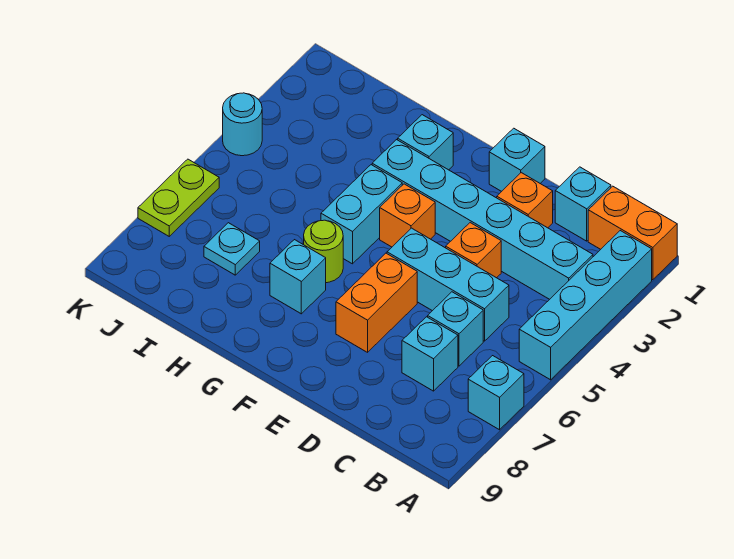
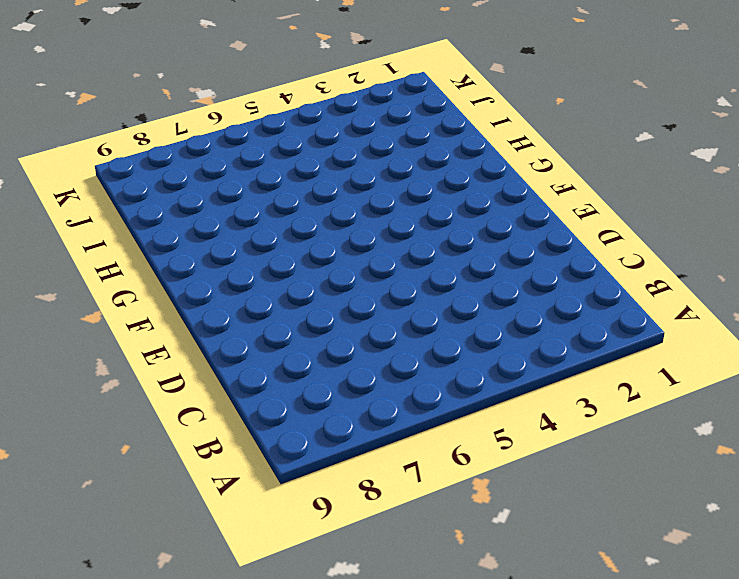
none -> orange brick A1:B1 level 1
none -> cyan brick A2:A5 level 1
none -> cyan brick A7 level 1

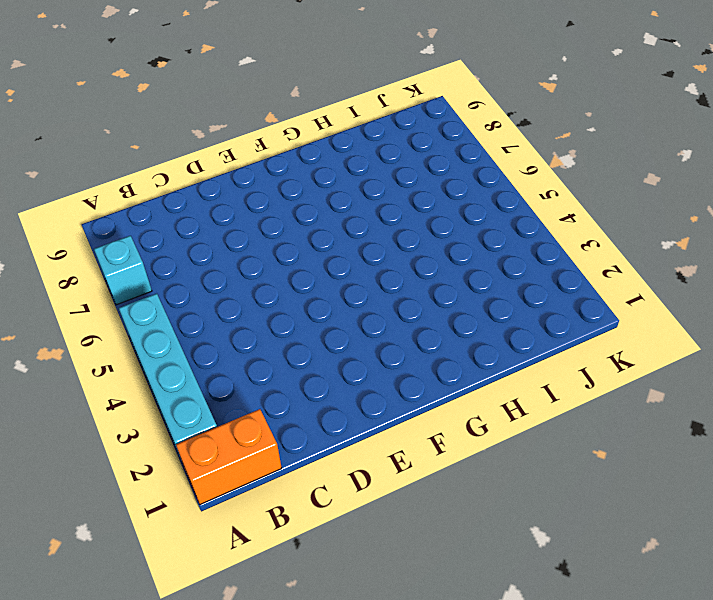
none -> cyan brick B3:G3 level 1
none -> cyan brick C1 level 1
none -> cyan brick C5:E5 level 1

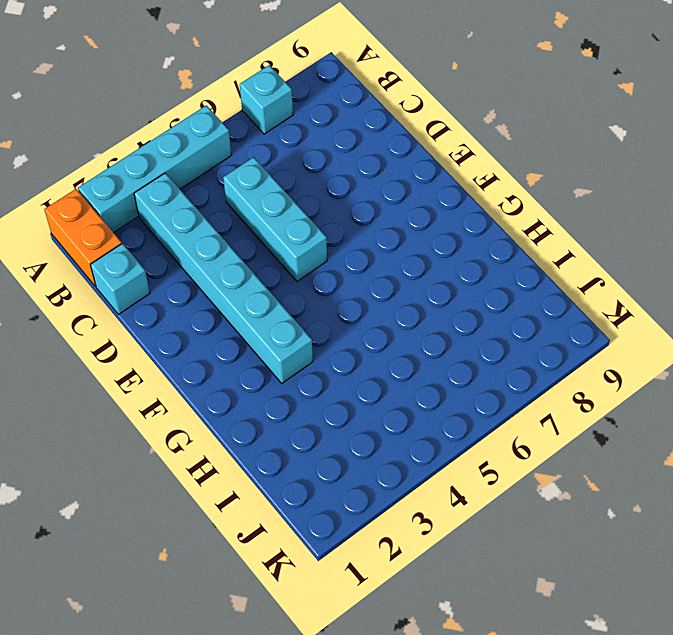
none -> cyan brick C6 level 1
none -> cyan brick C7 level 1
none -> orange brick D2 level 1

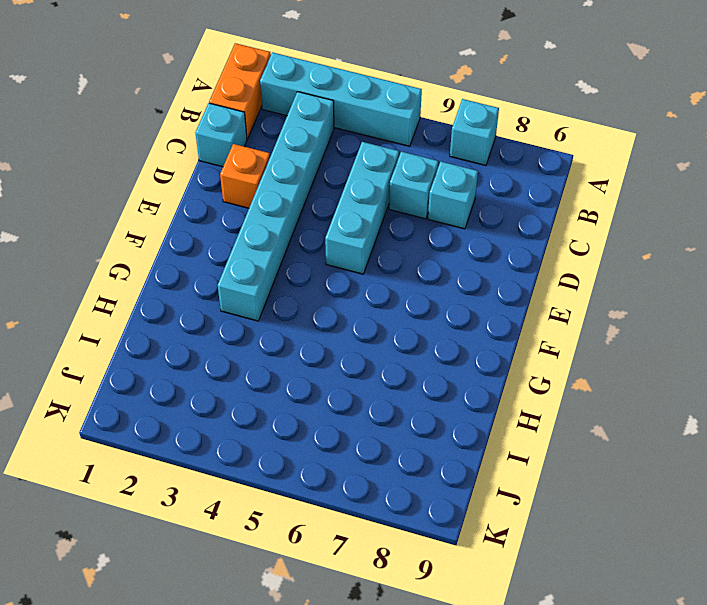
none -> orange brick D4 level 1
none -> cyan brick E1 level 1
none -> orange brick E6:E7 level 1

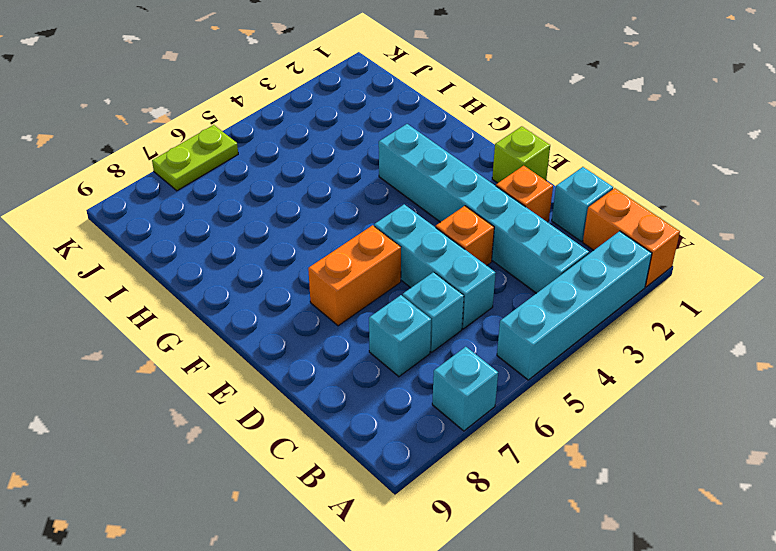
lime brick E1 level 1 -> cyan brick E1 level 1
none -> orange brick F4 level 1
none -> cyan brick G2 level 1
none -> cyan brick G4:G5 level 1

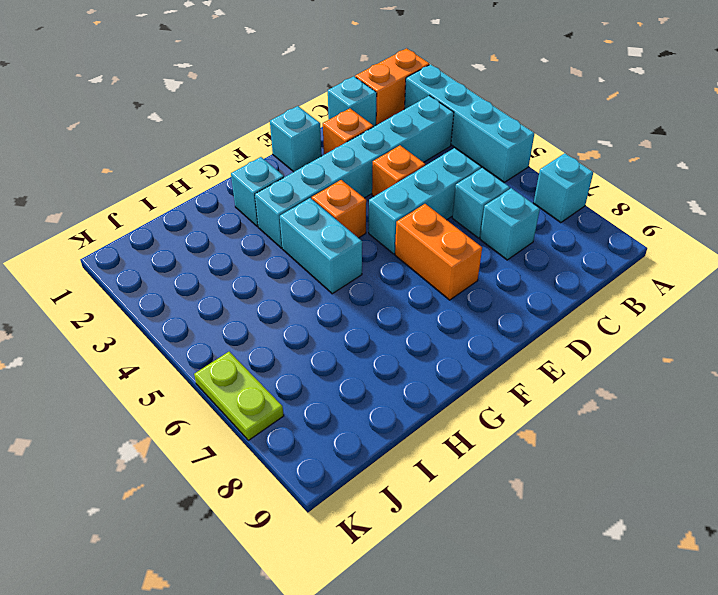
none -> lime round brick G6 level 1
none -> cyan brick G7 level 1
none -> cyan plate I7 level 1

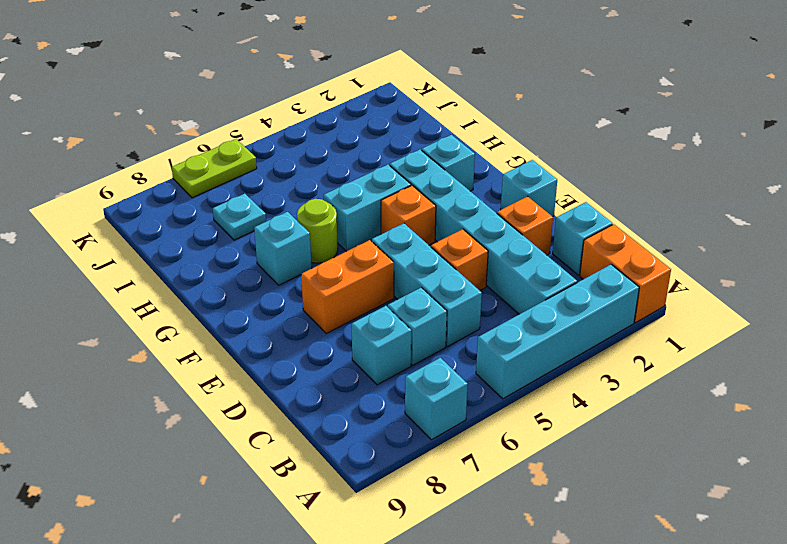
none -> cyan round brick K4 level 1

